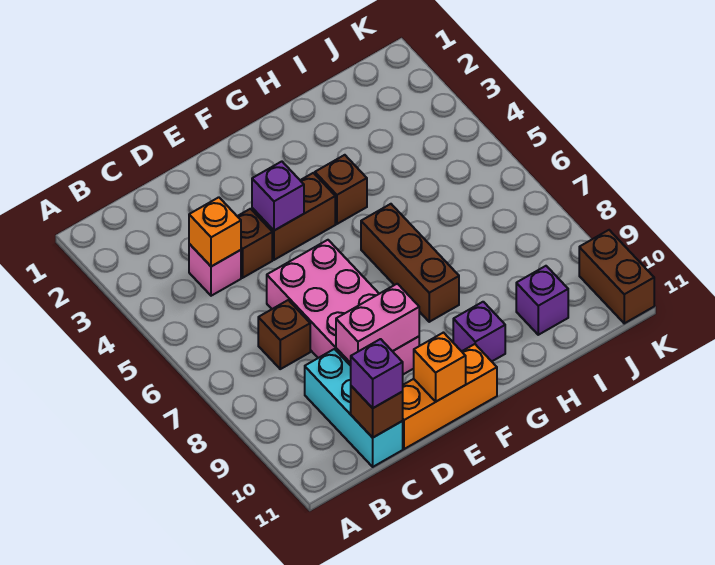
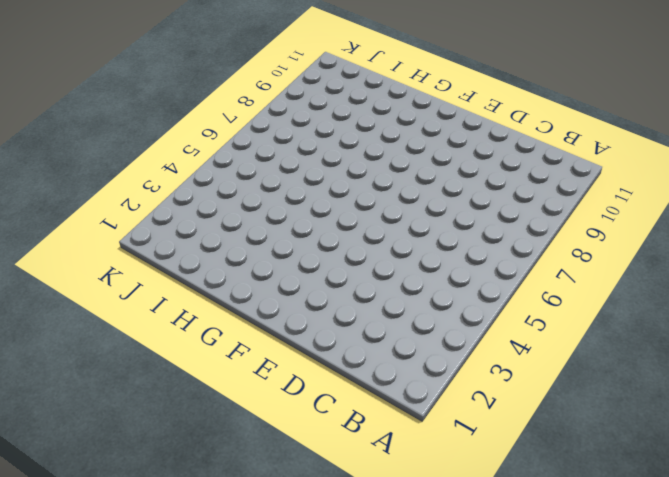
none -> pink brick C4 level 1
none -> brown brick C7 level 1
none -> cyan brick C9:C11 level 1

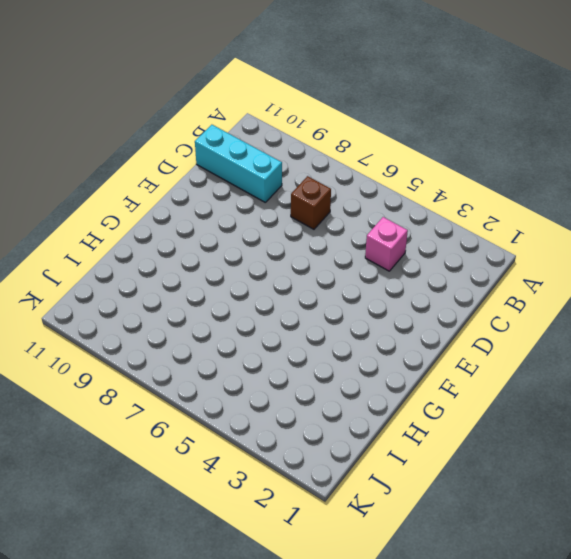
none -> brown brick D4 level 1
none -> pink brick D6:E9 level 1
none -> orange brick D11:F11 level 1

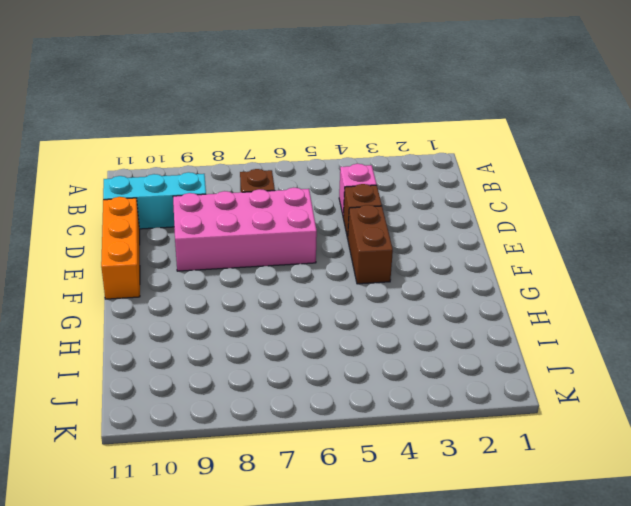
none -> brown brick G4 level 1
none -> brown brick G6:G8 level 1
none -> purple brick G10 level 1

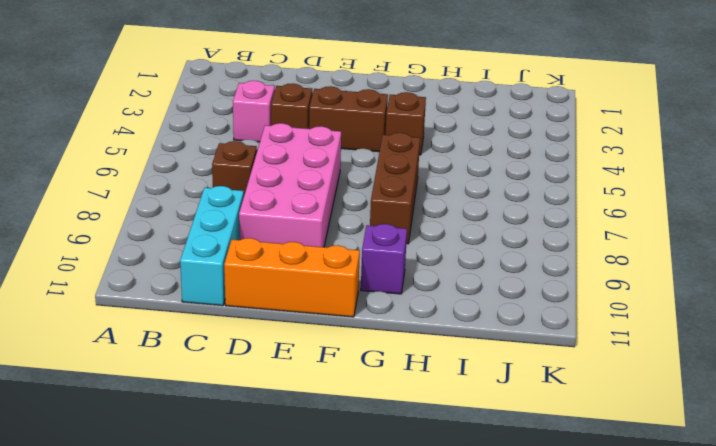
none -> purple brick I10 level 1
none -> brown brick K10:K11 level 1
none -> orange brick C4 level 2

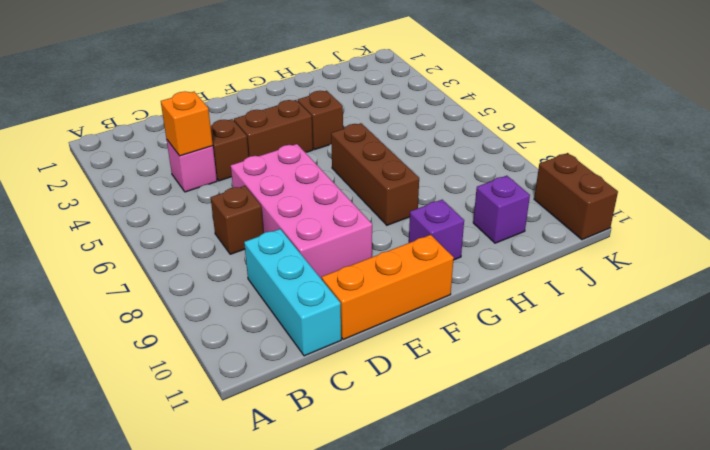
none -> brown brick C11 level 2
none -> pink brick D9:E9 level 2
none -> purple brick E4 level 2

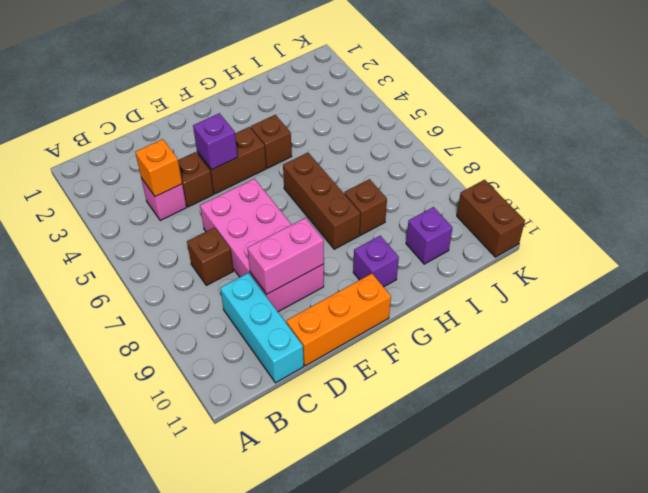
brown brick H8 level 1 -> brown brick C11 level 2
none -> orange brick E11 level 2
none -> purple brick C11 level 3

